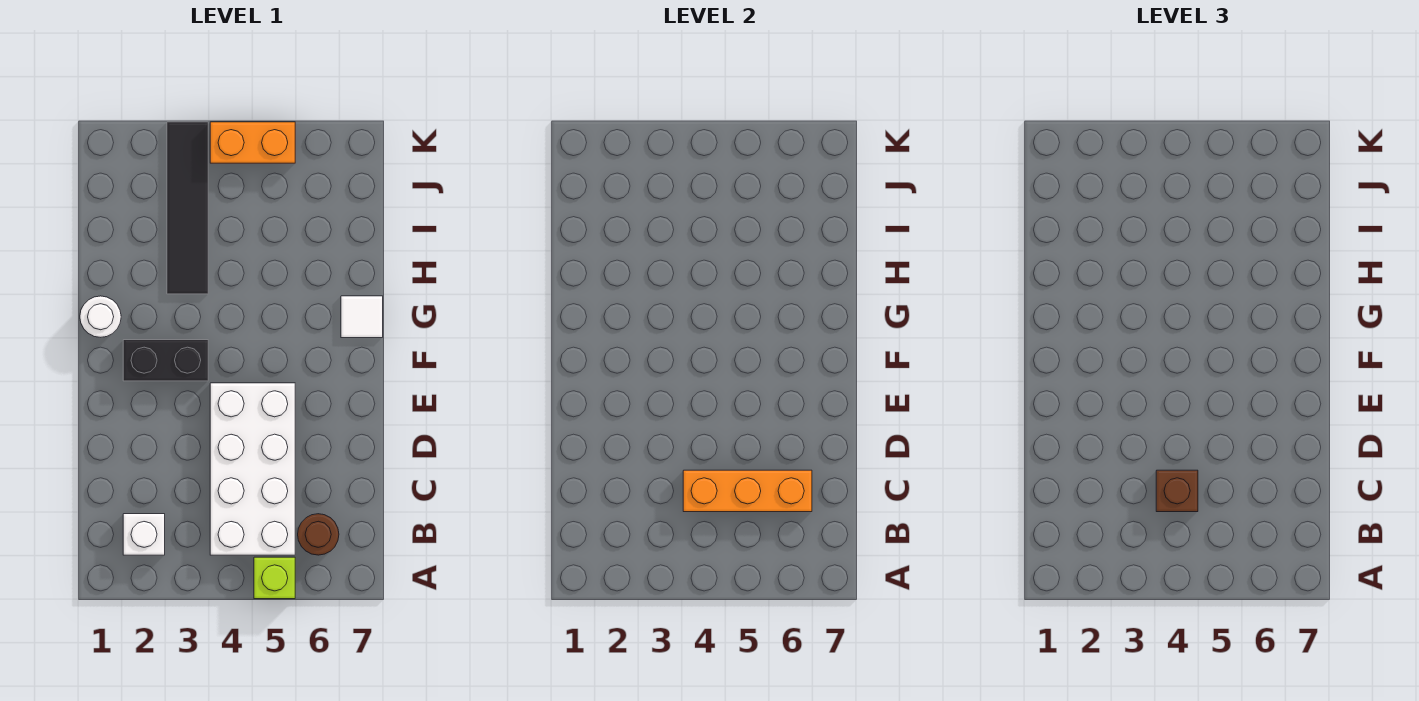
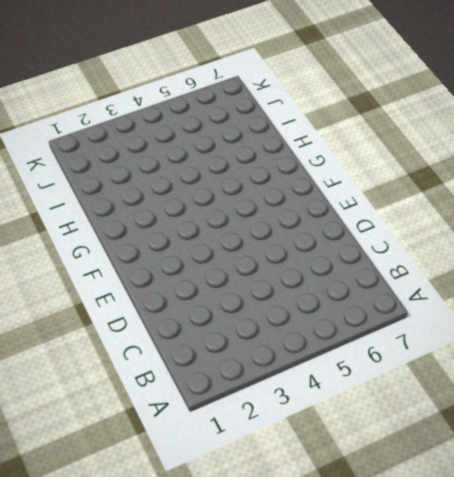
none -> lime brick A5 level 1
none -> white brick B2 level 1

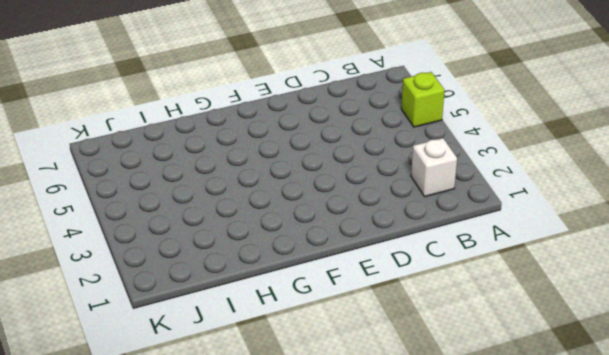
none -> white brick B4:E5 level 1
none -> brown round brick B6 level 1

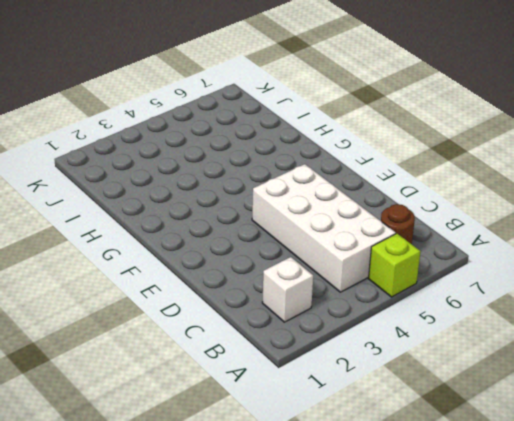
none -> black brick F2:F3 level 1
none -> white round brick G1 level 1

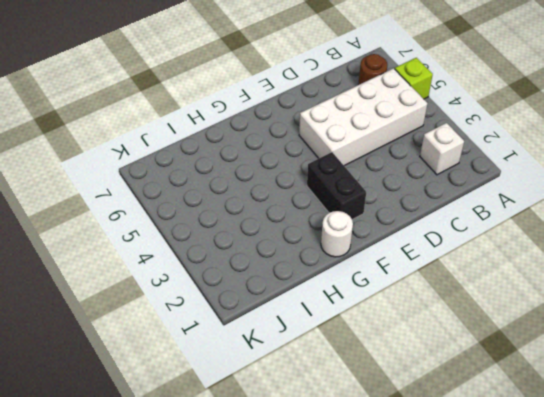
none -> white tile G7 level 1
none -> black tile H3:K3 level 1

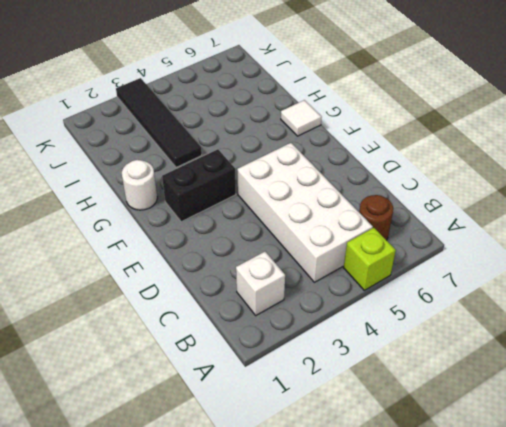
none -> orange brick K4:K5 level 1
none -> orange brick C4:C6 level 2

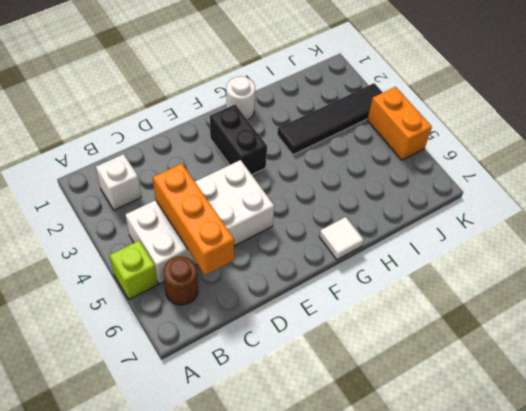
none -> brown brick C4 level 3

